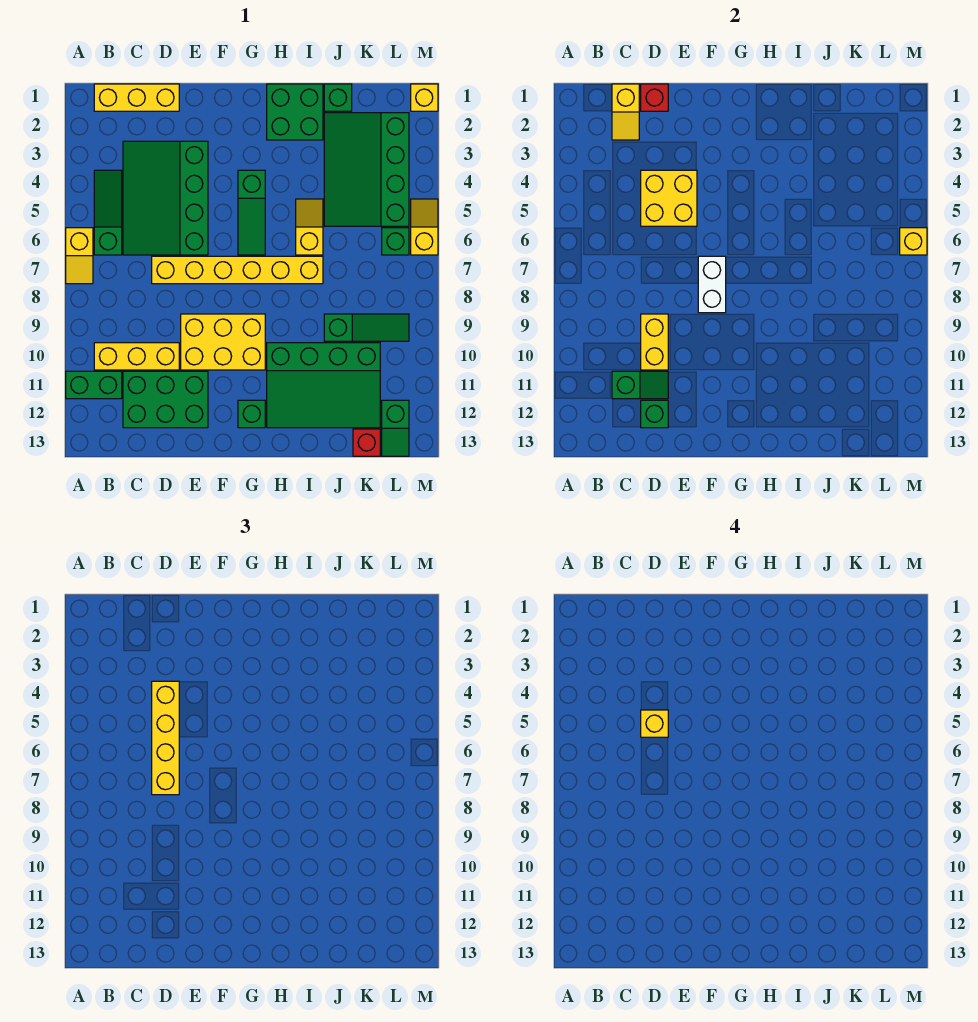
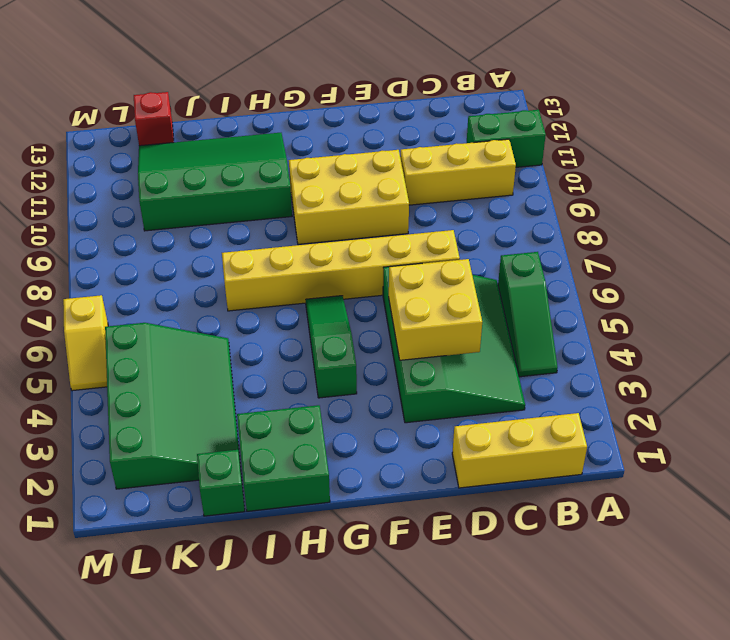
none -> yellow slope A6:A7 level 1 top 6
none -> green brick C11:E12 level 1
none -> green brick G12 level 1
none -> yellow slope I5:I6 level 1 top 6

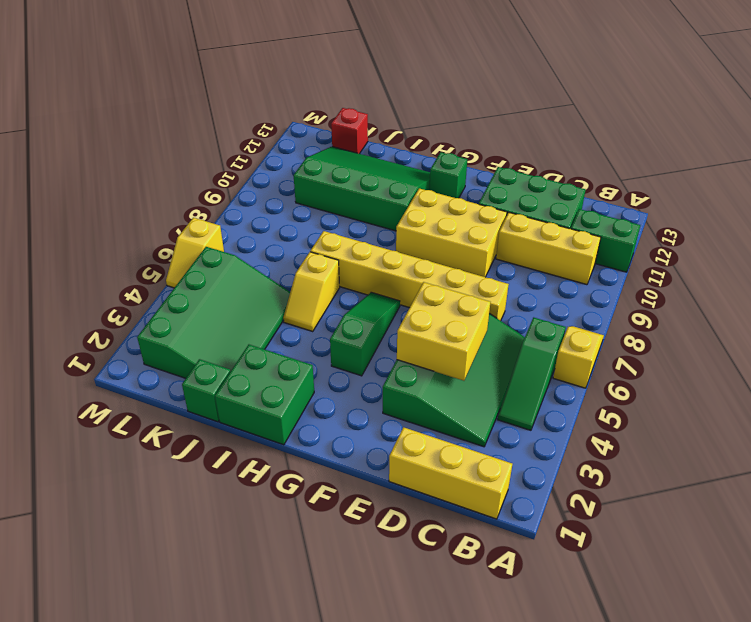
none -> green slope J9:L9 level 1 top J
none -> green brick L6 level 1
none -> green slope L12:L13 level 1 top 12
none -> yellow brick M1 level 1

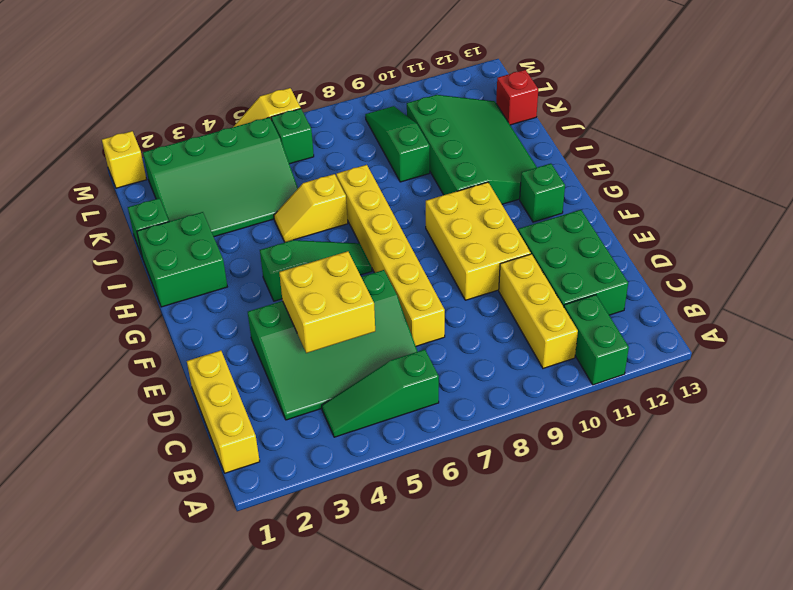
none -> yellow slope A6:A7 level 1 top 6
none -> green slope L12:L13 level 1 top 12
none -> yellow slope C1:C2 level 2 top 1
none -> green slope C11:D11 level 2 top C

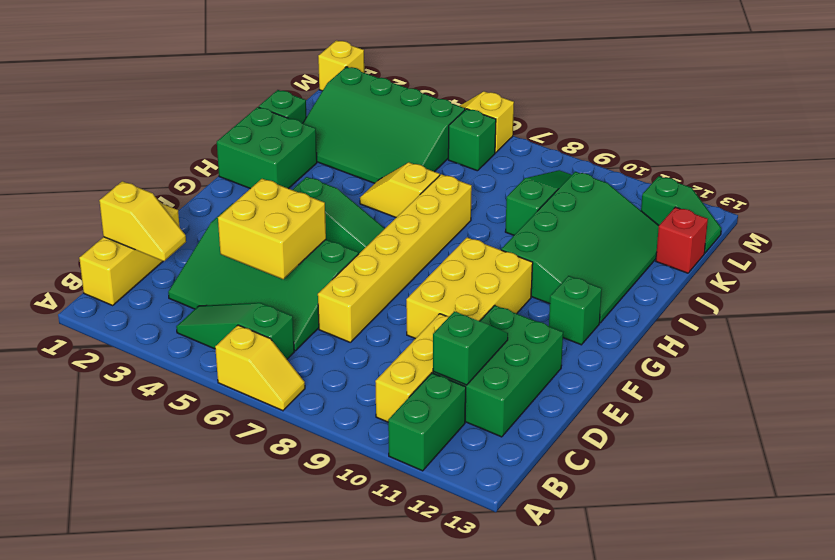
none -> red brick D1 level 2
none -> yellow brick D9:D10 level 2
none -> green brick D12 level 2
none -> white brick F7:F8 level 2

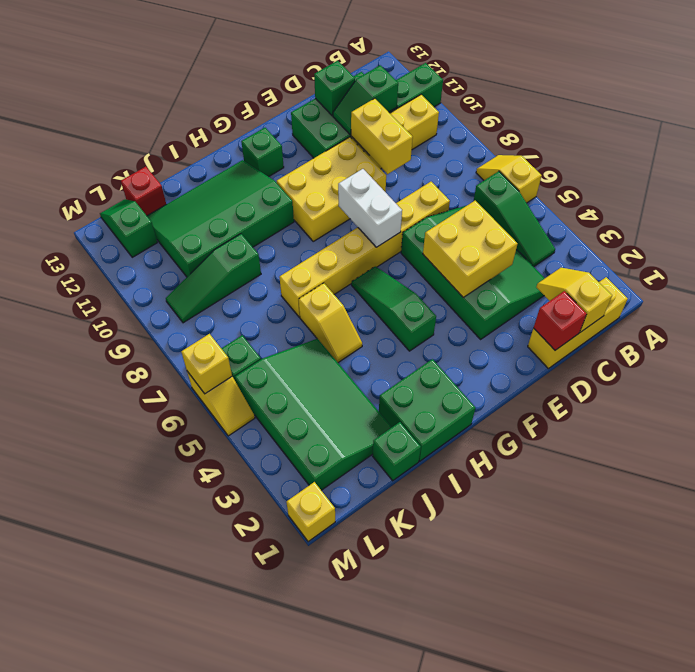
none -> yellow brick D4:D7 level 3
none -> yellow brick D5 level 4

